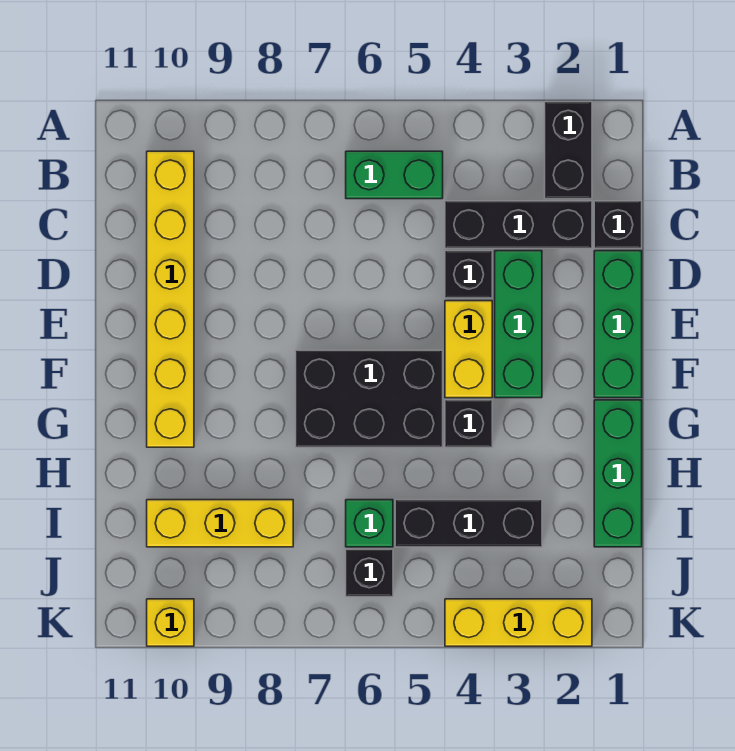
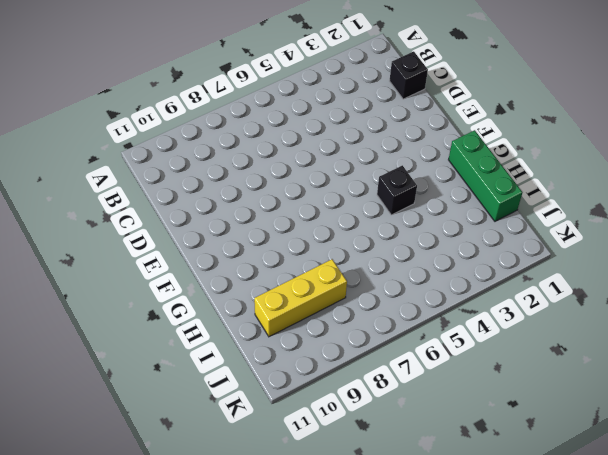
none -> black brick A2:B2 level 1
none -> green brick B5:B6 level 1
none -> yellow brick B10:G10 level 1

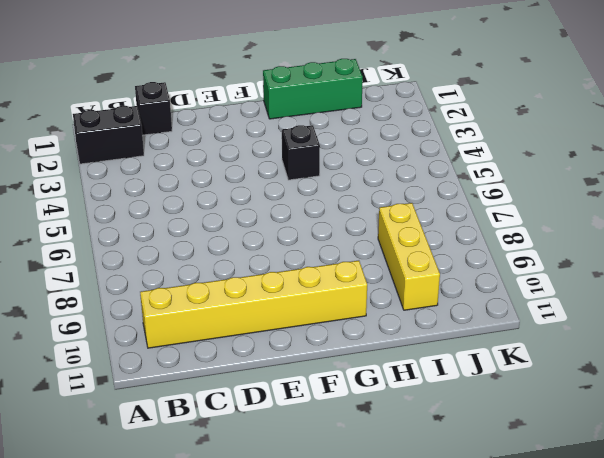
none -> green brick B5:B6 level 1
none -> black brick C2:C4 level 1
none -> green brick D1:F1 level 1

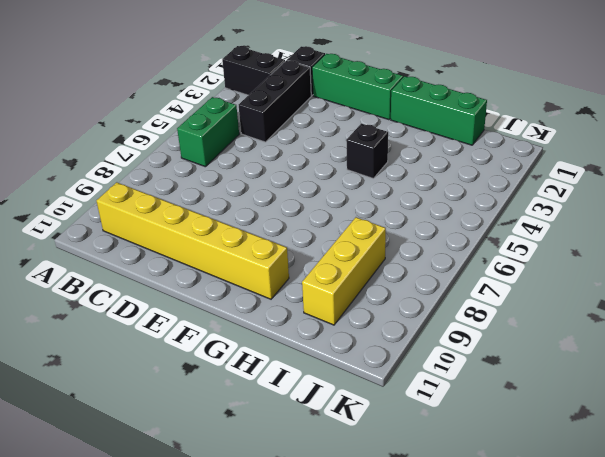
none -> green brick D3:F3 level 1
none -> black brick D4 level 1
none -> yellow brick E4:F4 level 1

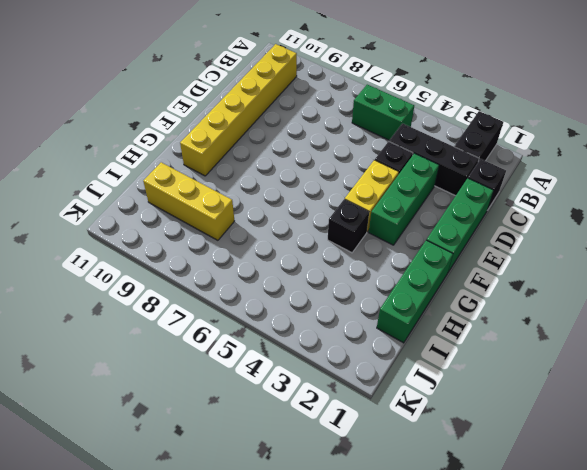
none -> black brick F5:G7 level 1
none -> black brick I3:I5 level 1
none -> green brick I6 level 1

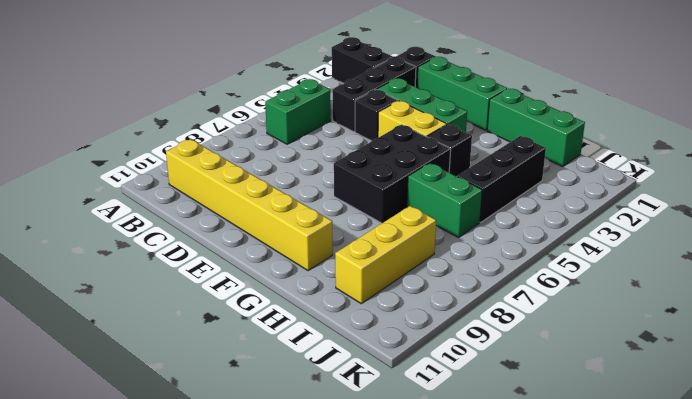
green brick H6:I6 level 1 -> green brick I6 level 1
none -> black brick J6 level 1
none -> yellow brick K2:K4 level 1
none -> yellow brick K10 level 1

